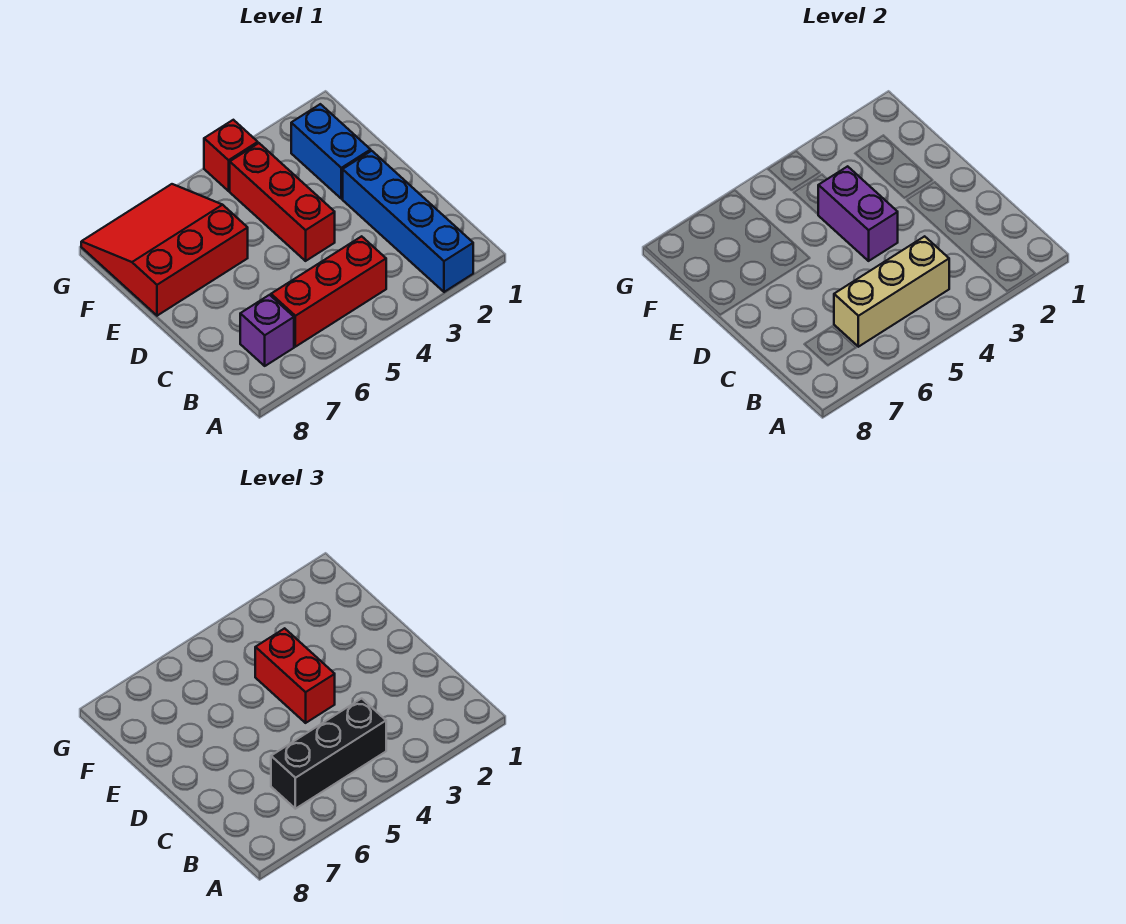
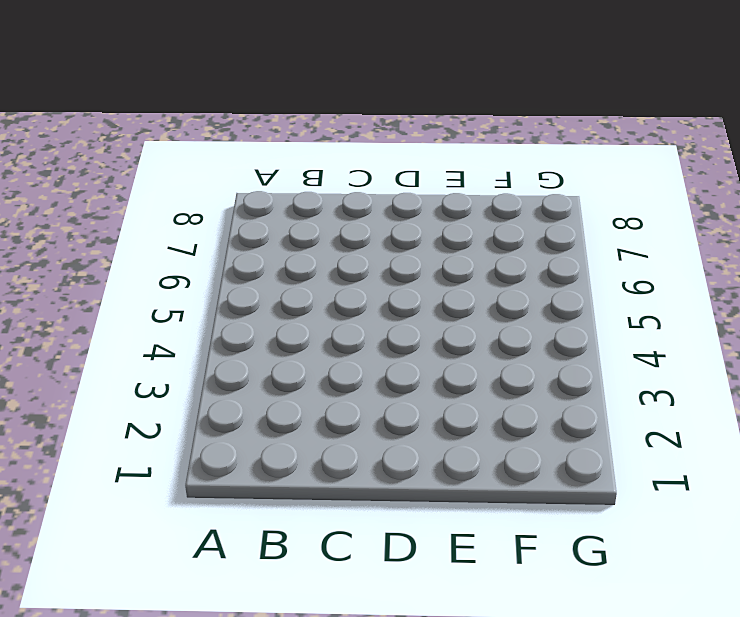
none -> blue brick A2:D2 level 1
none -> red brick B4:B6 level 1

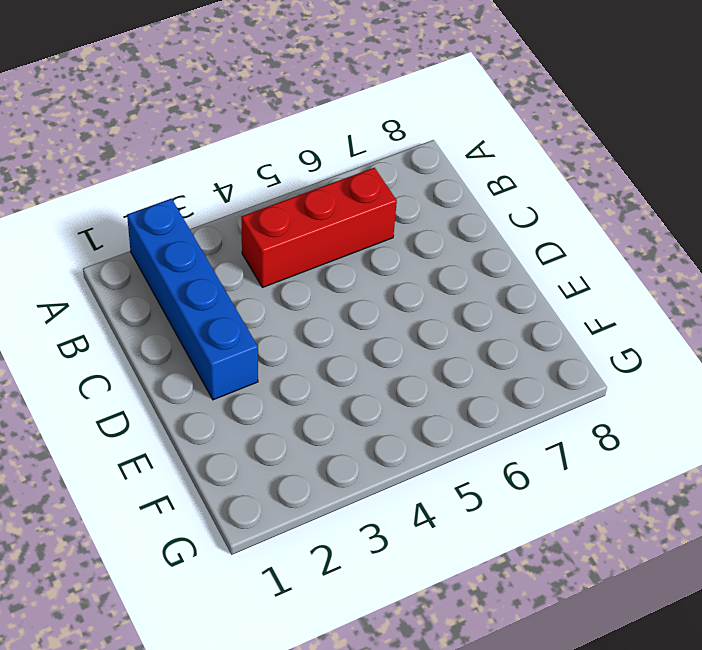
none -> purple brick B7 level 1
none -> red brick D4:F4 level 1

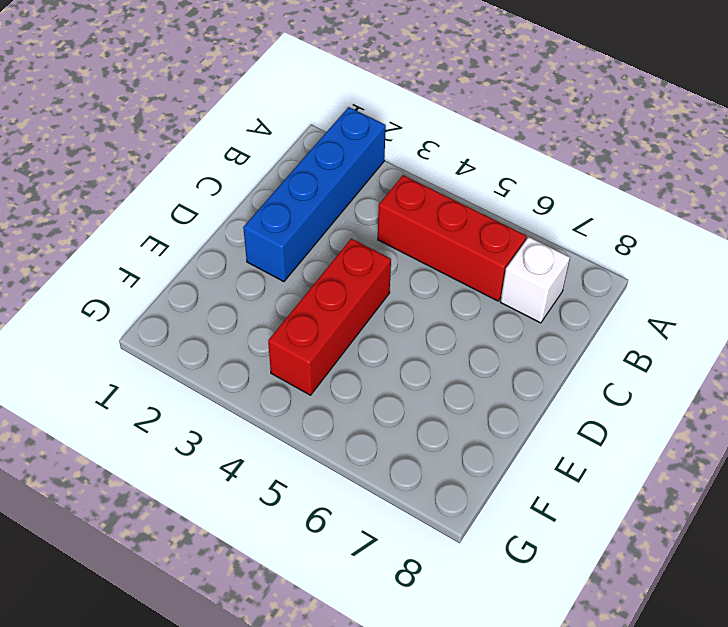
white brick B7 level 1 -> purple brick B7 level 1
none -> blue brick E2:F2 level 1
none -> red slope E6:G8 level 1 top E

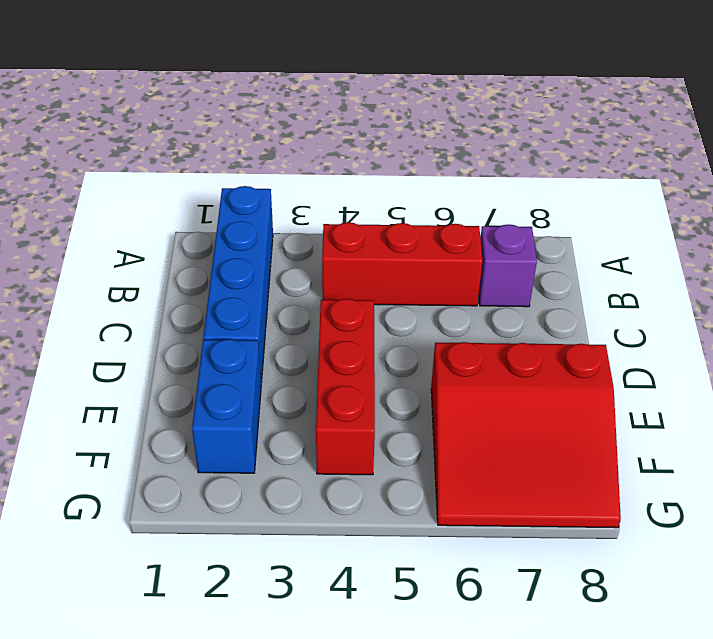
none -> red brick G4 level 1
none -> tan brick B4:B6 level 2

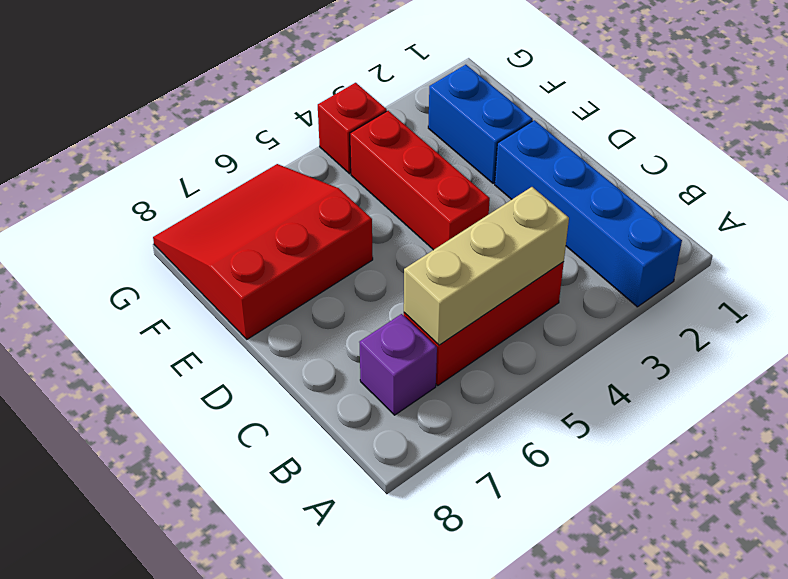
none -> purple brick D4:E4 level 2
none -> black brick B4:B6 level 3

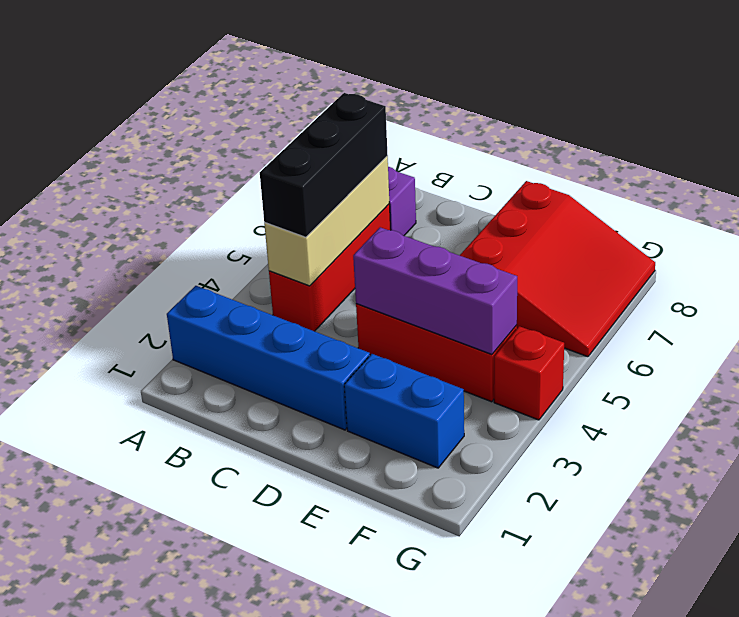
purple brick D4:F4 level 2 -> purple brick D4:E4 level 2
none -> red brick D4:E4 level 3

